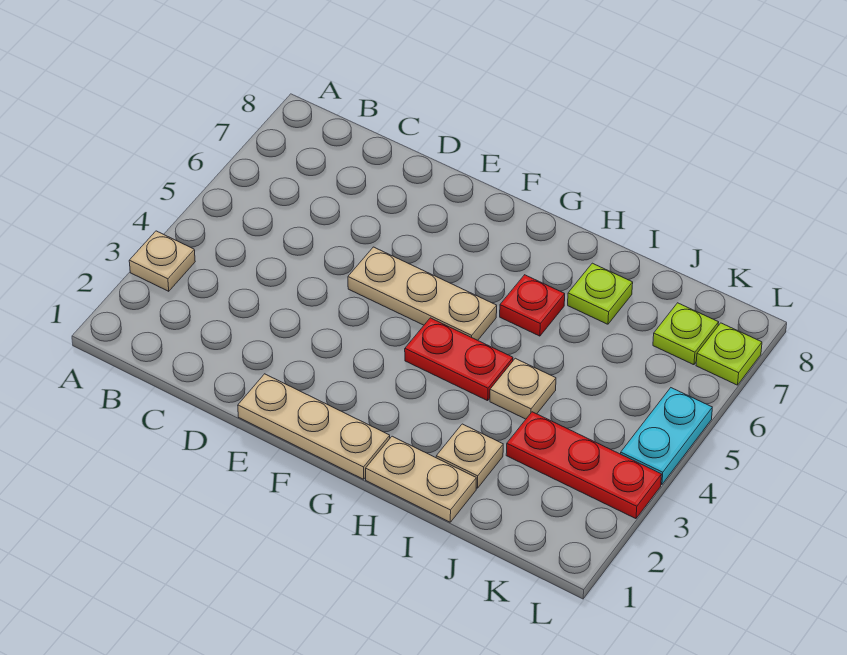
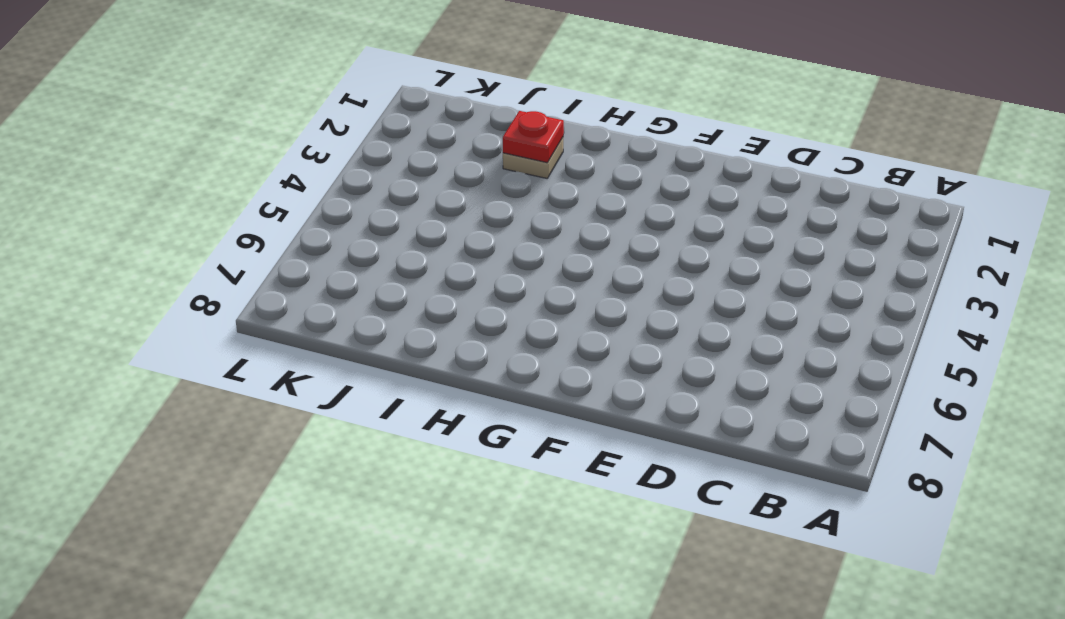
red plate I2 level 2 -> red plate H6 level 1
none -> tan plate A3 level 1
none -> tan plate E1:G1 level 1
none -> tan plate E5:G5 level 1

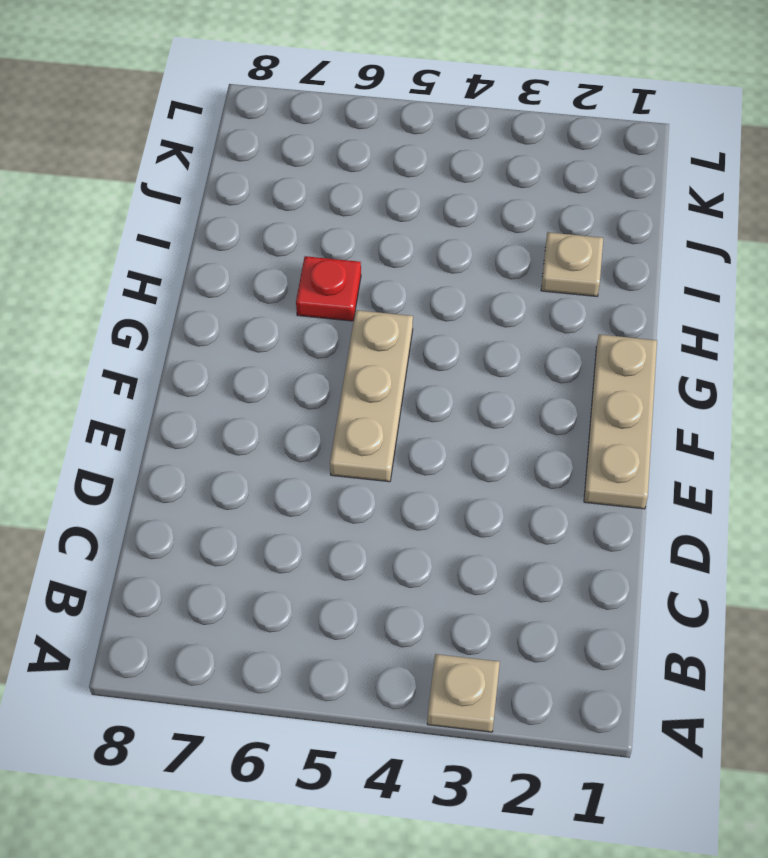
none -> red plate G4:H4 level 1
none -> tan plate H1:I1 level 1
none -> tan plate I4 level 1

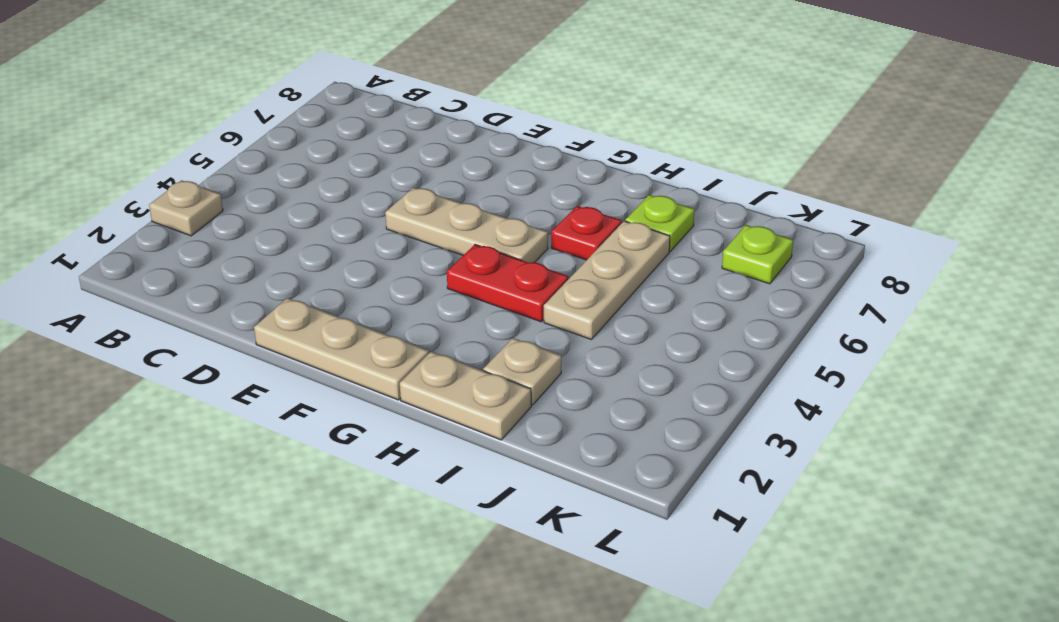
tan plate I4:I6 level 1 -> tan plate I4 level 1
none -> red plate J3:L3 level 1
none -> cyan plate L4:L5 level 1
none -> lime plate L7 level 1

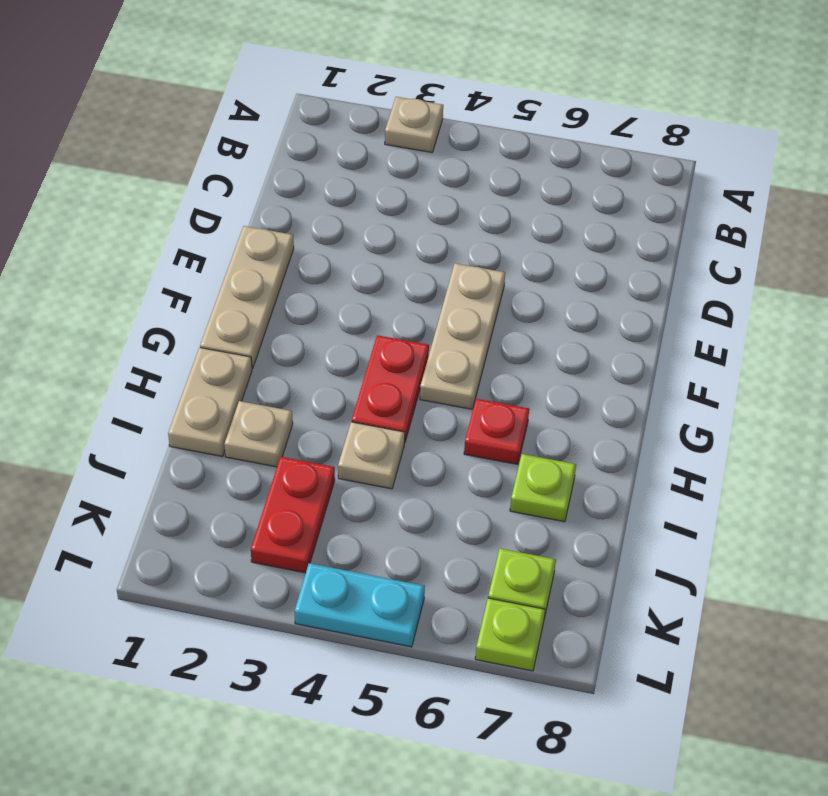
red plate J3:K3 level 1 -> red plate J3:L3 level 1

